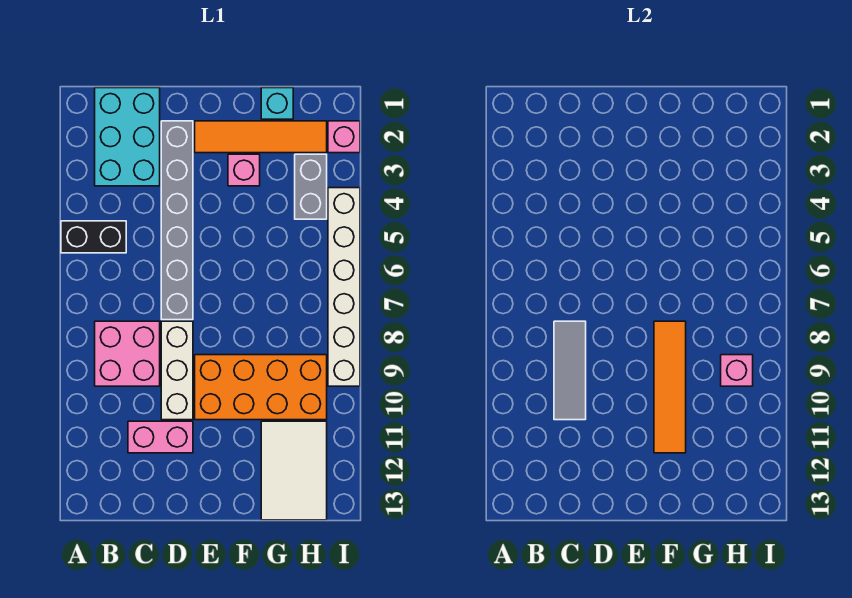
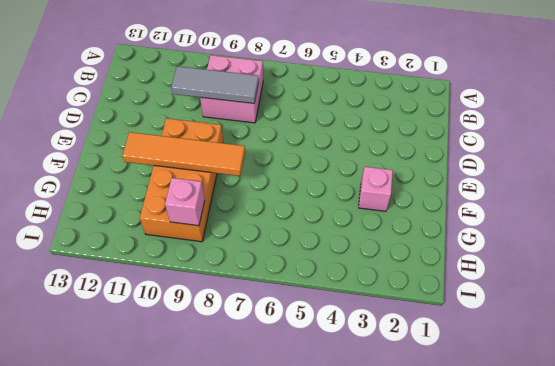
none -> black brick A5:B5 level 1
none -> cyan brick B1:C3 level 1
none -> pink brick C11:D11 level 1

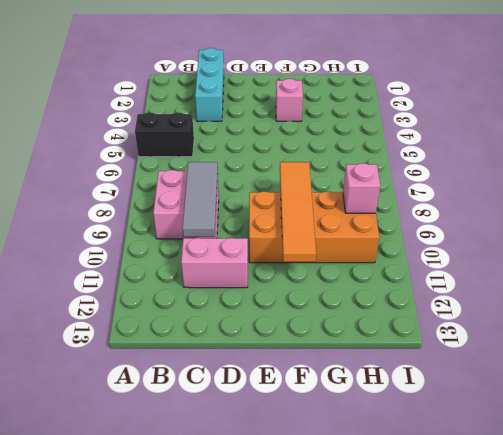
cyan brick C1:C3 level 1 -> cyan brick B1:C3 level 1
none -> grey brick D2:D7 level 1
none -> white brick D8:D10 level 1
none -> orange tile E2:H2 level 1

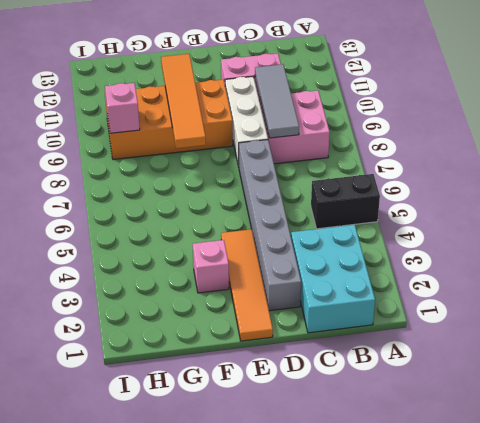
orange tile E1:E4 level 1 -> orange tile E2:H2 level 1
none -> cyan brick G1 level 1
none -> white tile G11:H13 level 1
none -> grey brick H3:H4 level 1

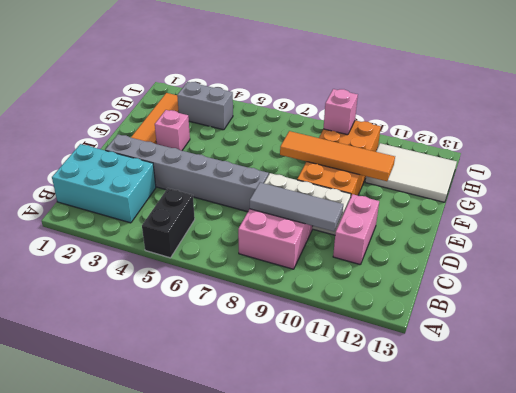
none -> cyan brick G1 level 1
none -> pink brick I2 level 1
none -> white brick I4:I9 level 1

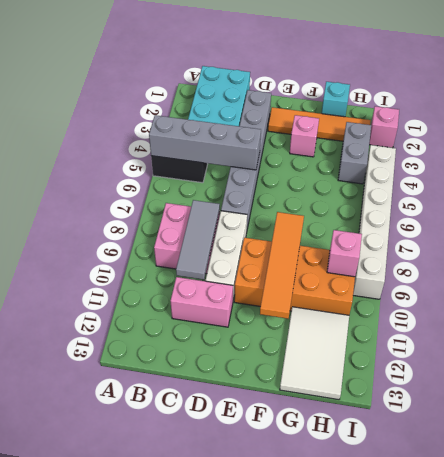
grey brick A5:D5 level 2 -> none

